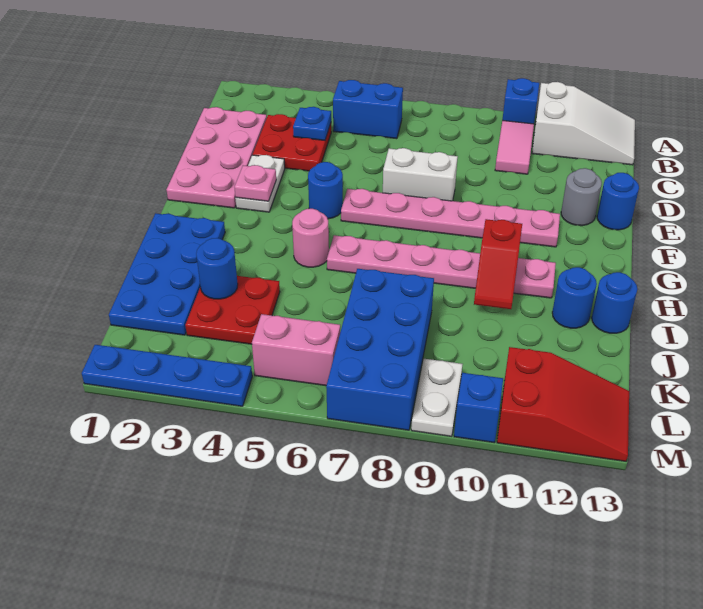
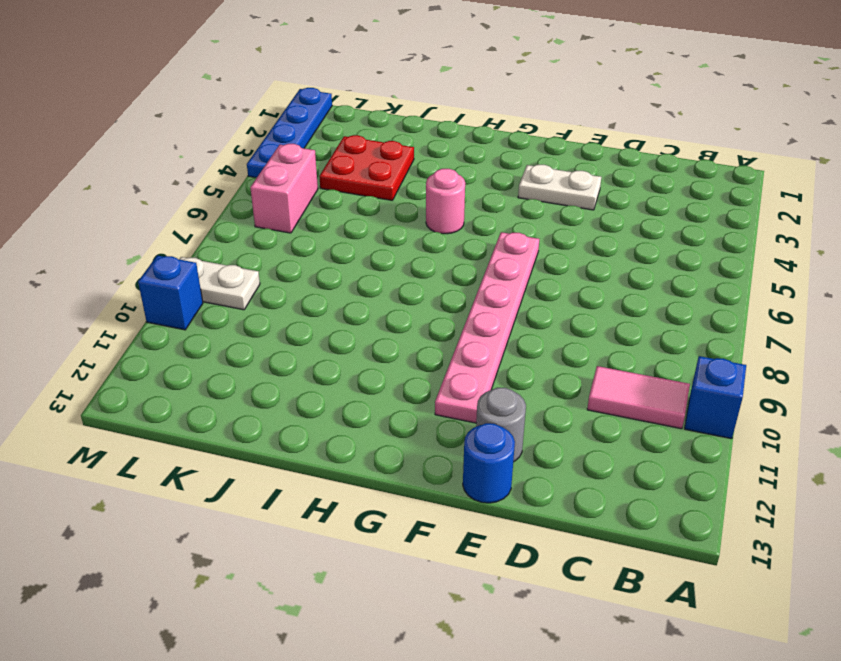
none -> white slope A11:B13 level 1 top 11
none -> blue brick B5:B6 level 1
none -> pink plate C1:F2 level 1

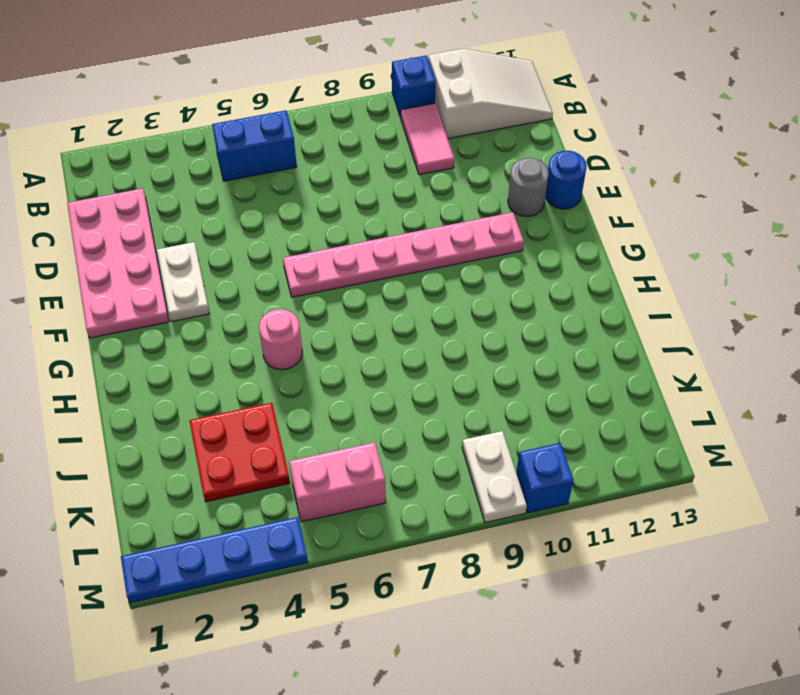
none -> red plate C3:D4 level 1
none -> white brick E7:E8 level 1
none -> blue round brick F5 level 1

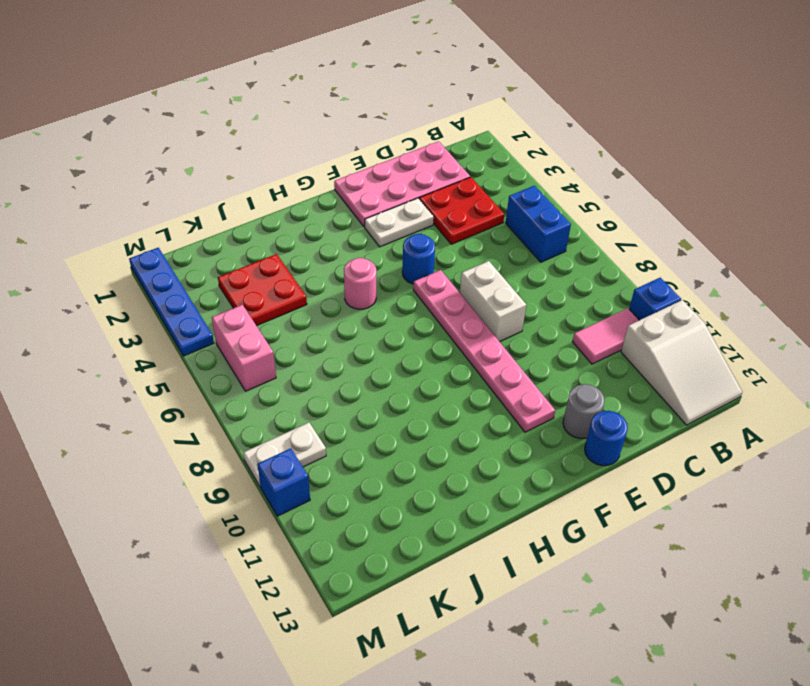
none -> blue plate H1:K2 level 1
none -> pink plate H6:H11 level 1
none -> blue round brick I12 level 1

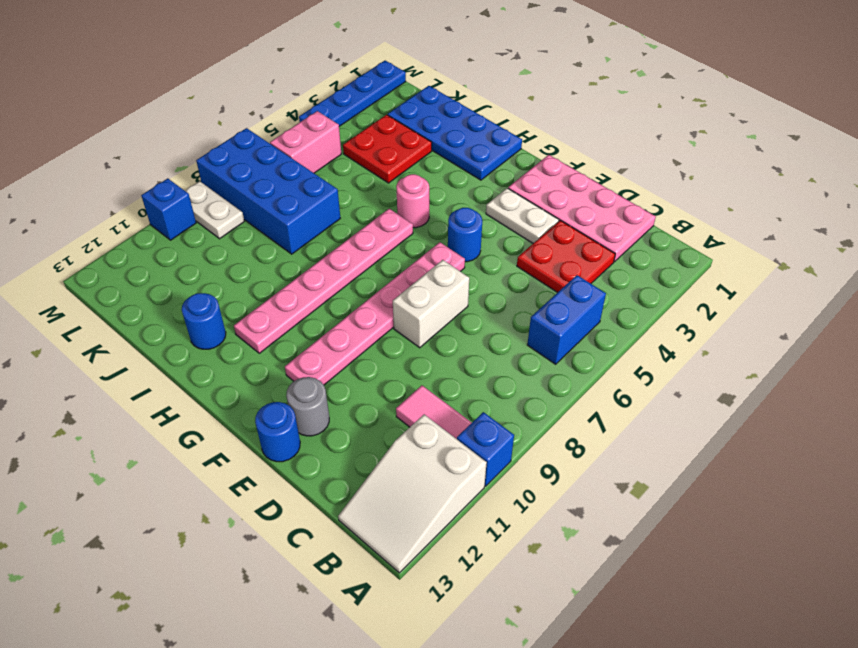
none -> blue round brick I13 level 1
none -> red slope L11:M13 level 1 top 11
none -> blue plate C4 level 2

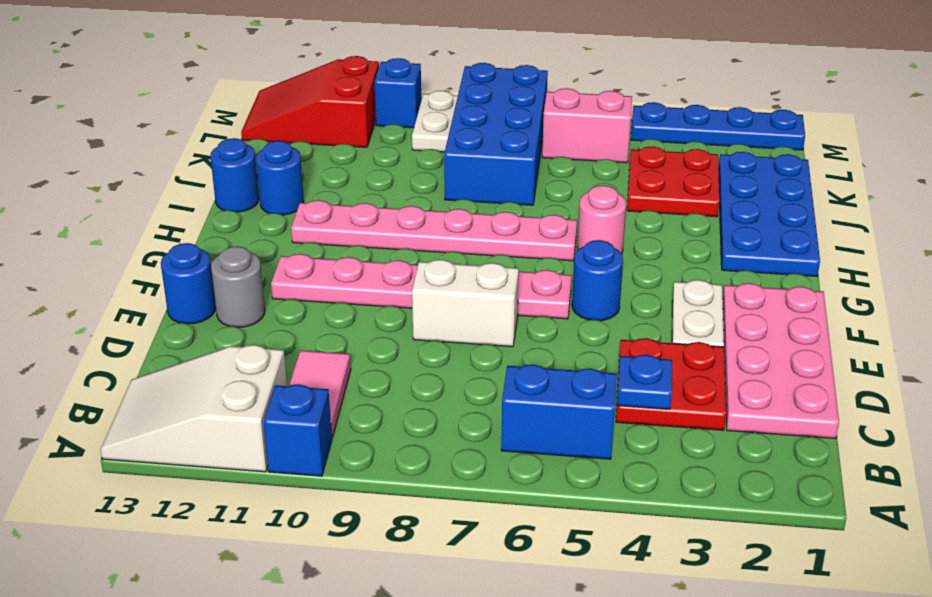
none -> pink plate F3 level 2
none -> red slope H10:I10 level 2 top H
none -> blue round brick J3 level 2

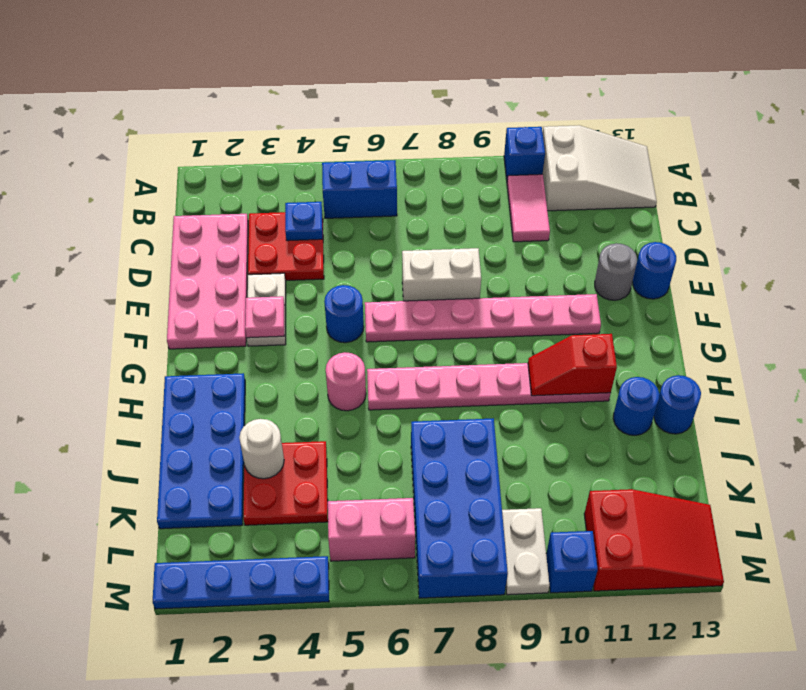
red slope H10:H11 level 2 top 11 -> red slope H10:I10 level 2 top H
white round brick J3 level 2 -> blue round brick J3 level 2

